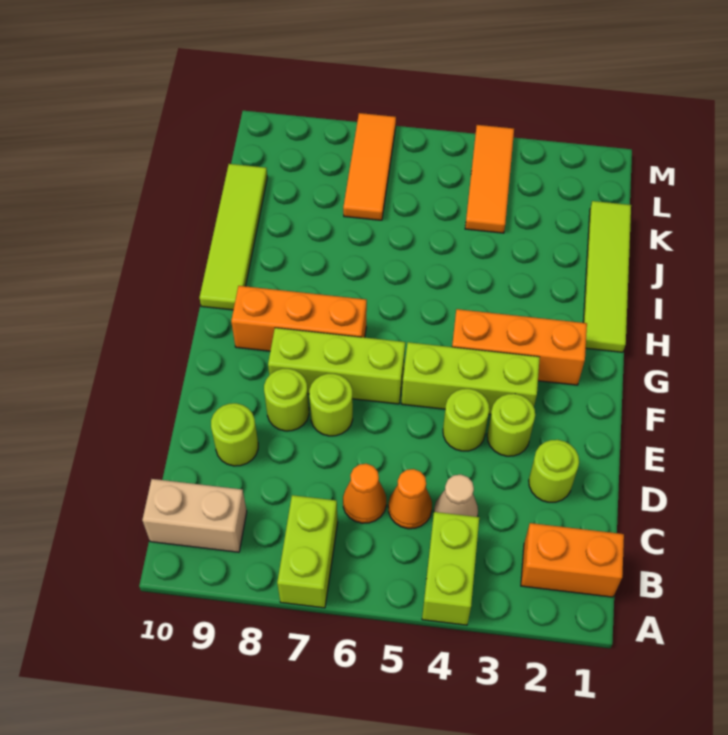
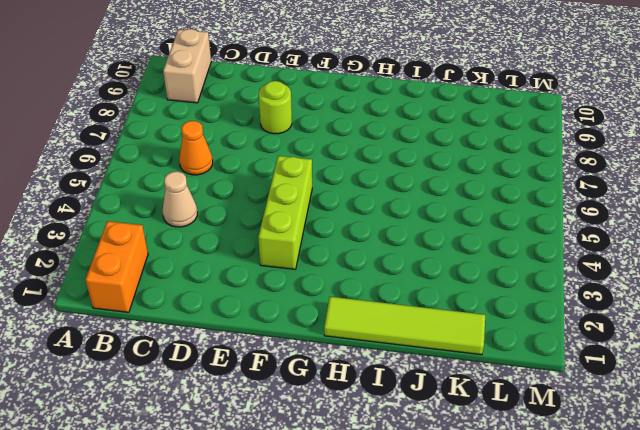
none -> lime brick A4:B4 level 1
none -> lime brick A7:B7 level 1
none -> orange cone C5 level 1

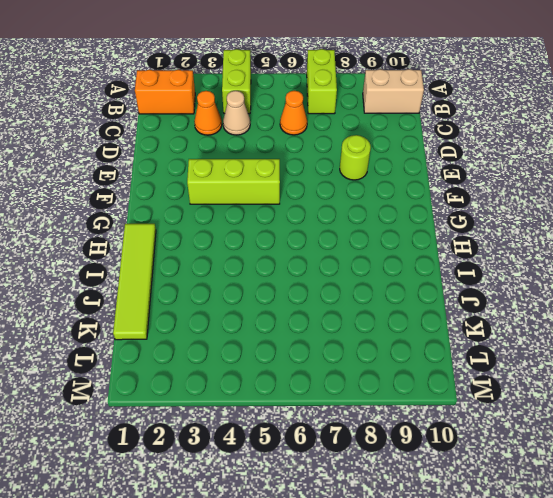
orange cone C3 level 1 -> orange cone C5 level 1
none -> lime round brick D2 level 1
none -> lime round brick D9 level 1
none -> lime round brick E3 level 1

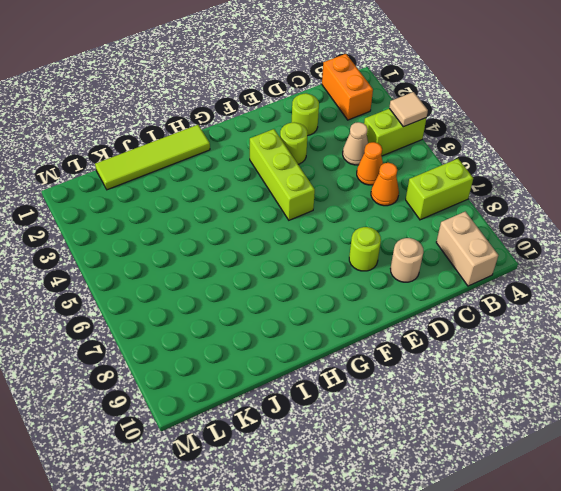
tan tile A4 level 2 -> none
tan round brick D9 level 1 -> lime round brick D9 level 1
none -> lime round brick E4 level 1
none -> lime round brick E7 level 1
none -> lime brick F6:F8 level 1

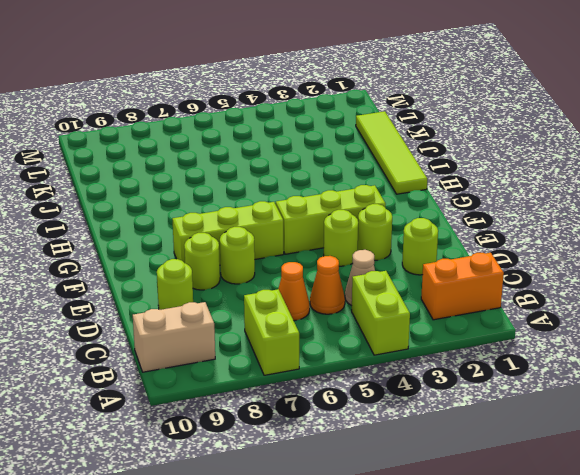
none -> orange brick G2:G4 level 1
none -> orange brick G7:G9 level 1
none -> lime tile H10:K10 level 1

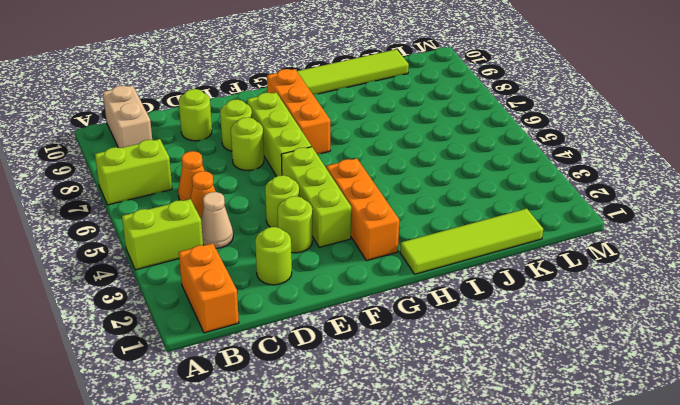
none -> orange tile K4:M4 level 1
none -> orange tile K7:M7 level 1

